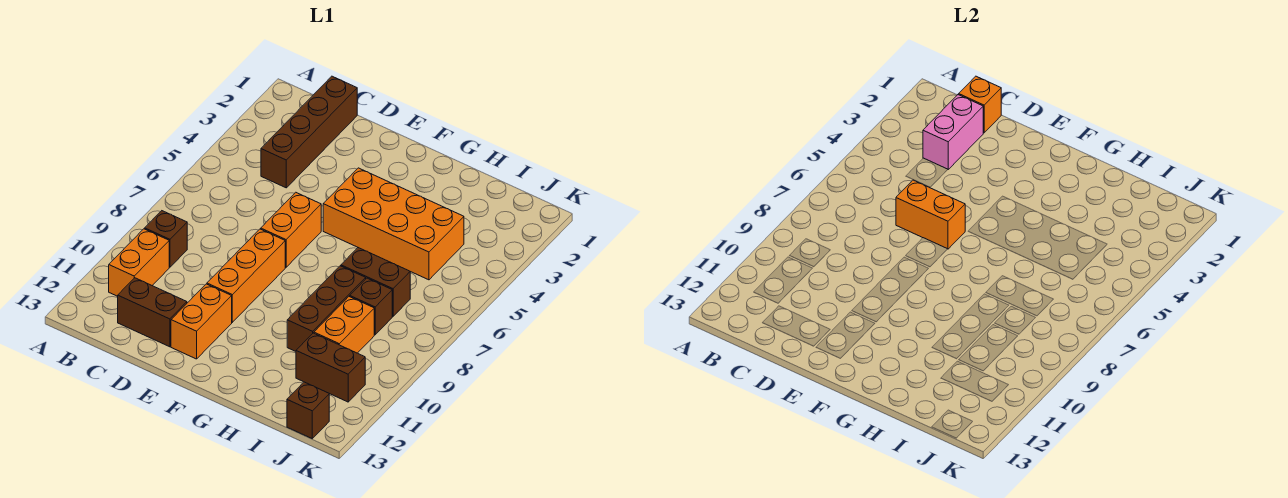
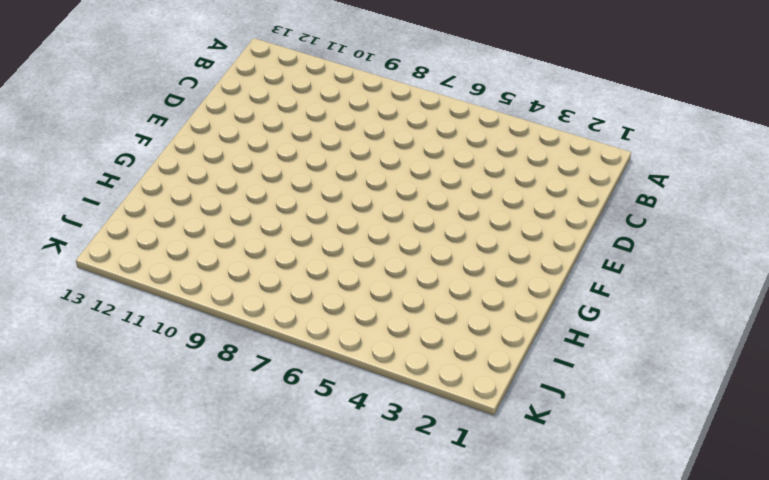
none -> brown brick B9 level 1
none -> orange brick B10:B11 level 1
none -> brown brick C1:C4 level 1

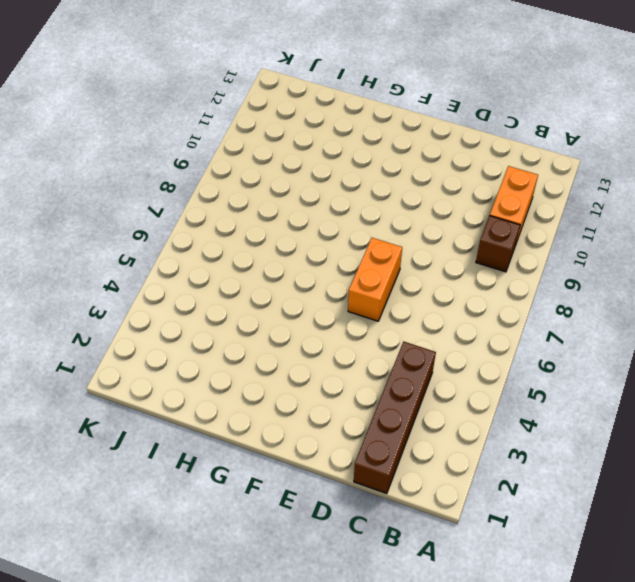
none -> brown brick C12:D12 level 1
none -> orange brick E8:E10 level 1
none -> orange brick E11:E12 level 1

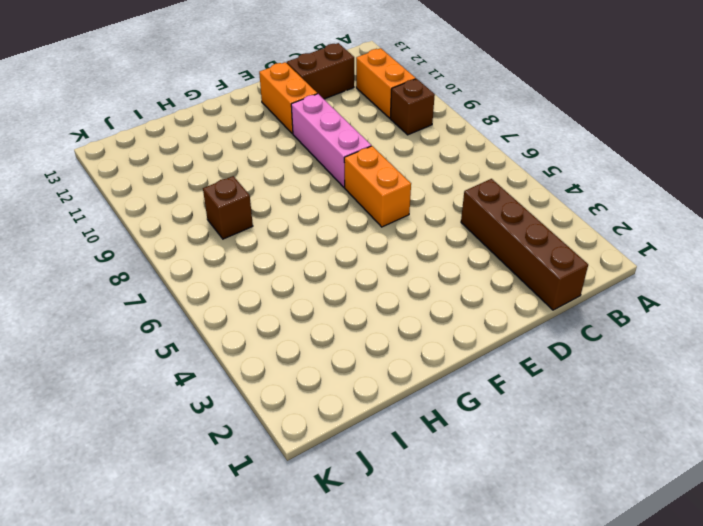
pink brick E8:E10 level 1 -> orange brick E8:E10 level 1
none -> orange brick F4:I5 level 1
none -> brown brick H7:I7 level 1
none -> brown brick H8:H10 level 1

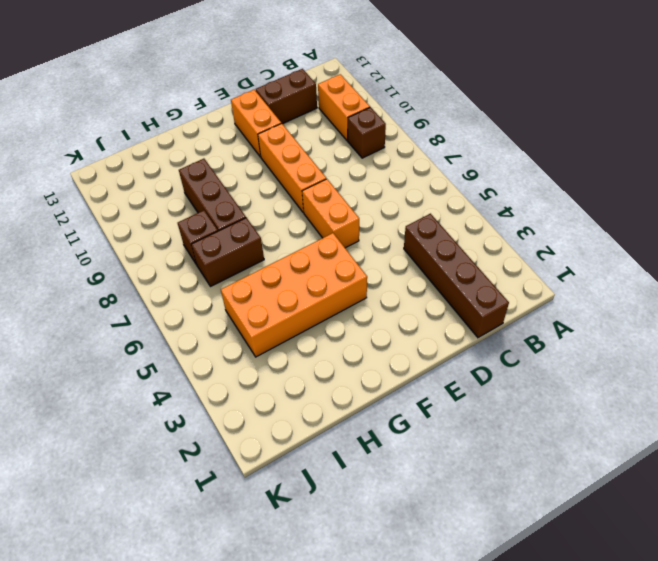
none -> orange brick I9:I10 level 1
none -> brown brick I11:J11 level 1
none -> brown brick J13 level 1

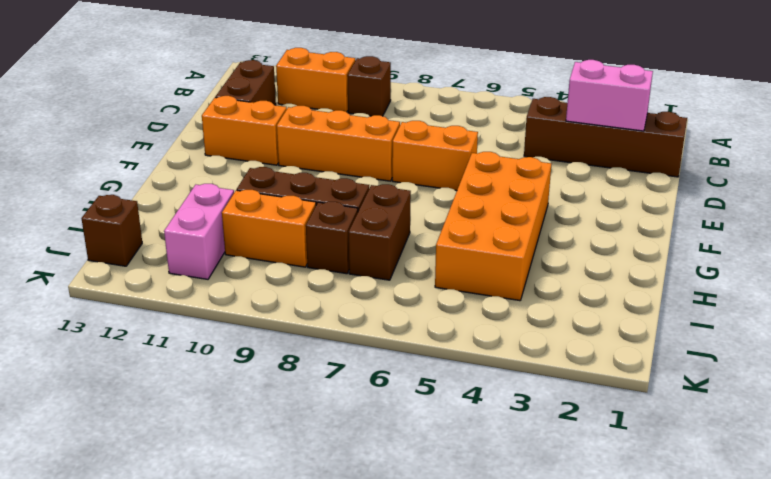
pink brick I11:J11 level 1 -> brown brick I11:J11 level 1
none -> orange brick C1 level 2
none -> orange brick D6:E6 level 2

